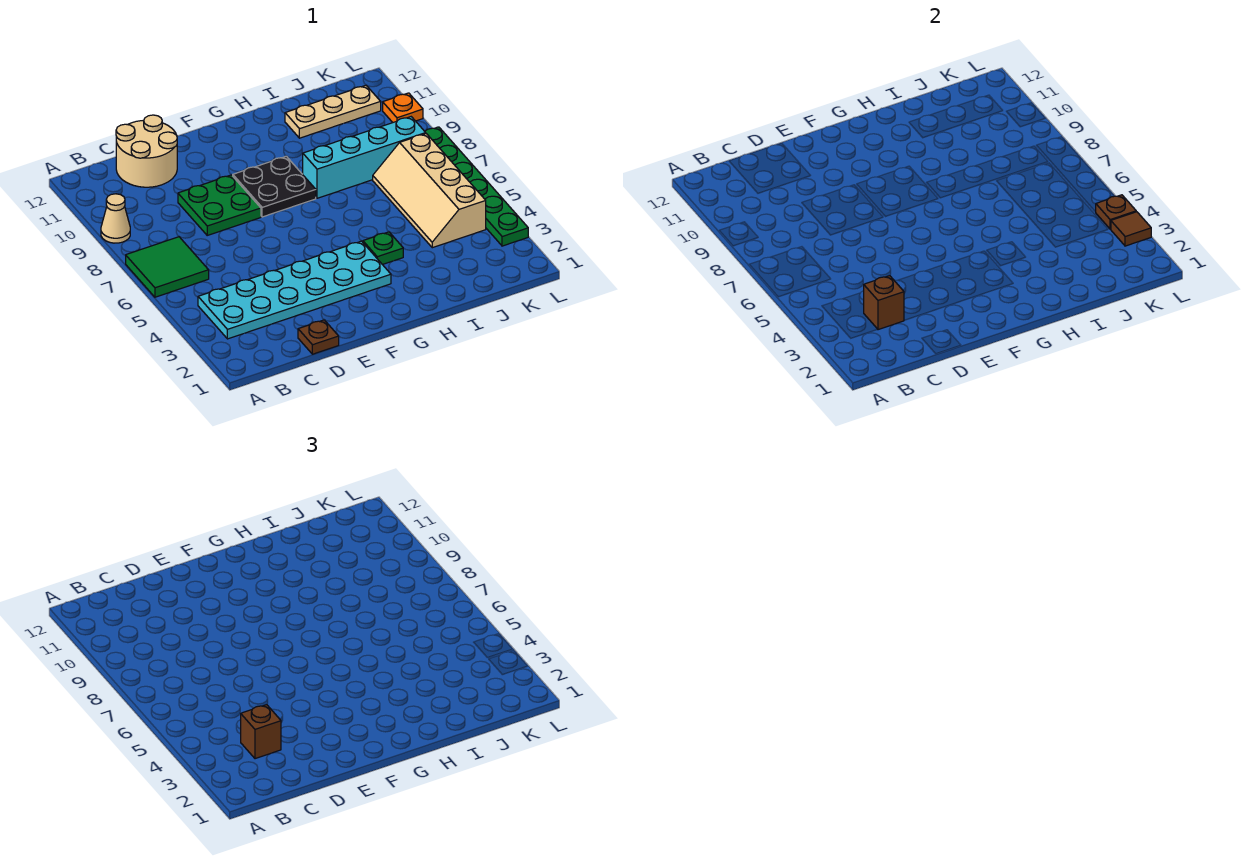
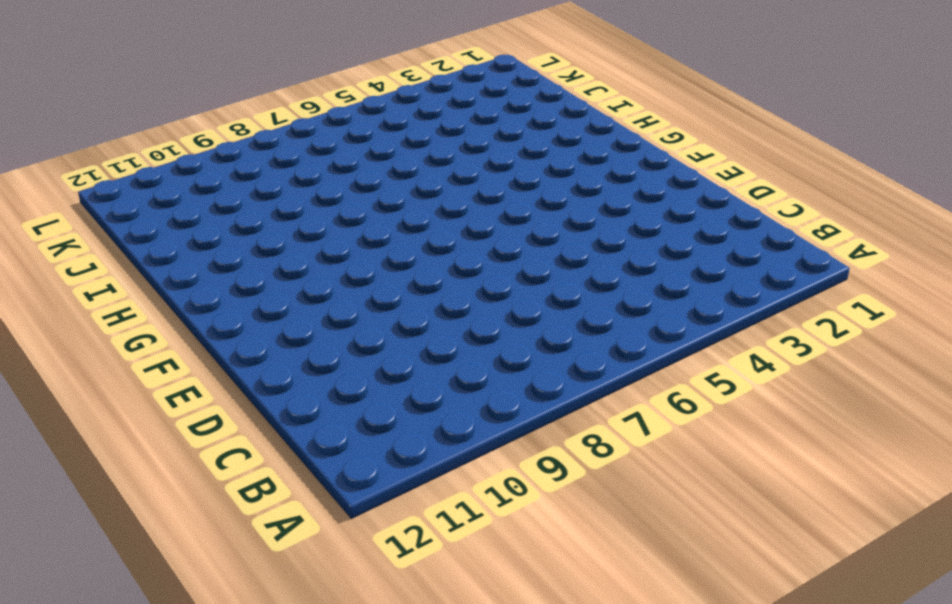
none -> green tile A6:B7 level 1
none -> tan cone A9 level 1
none -> cyan plate B3:G4 level 1

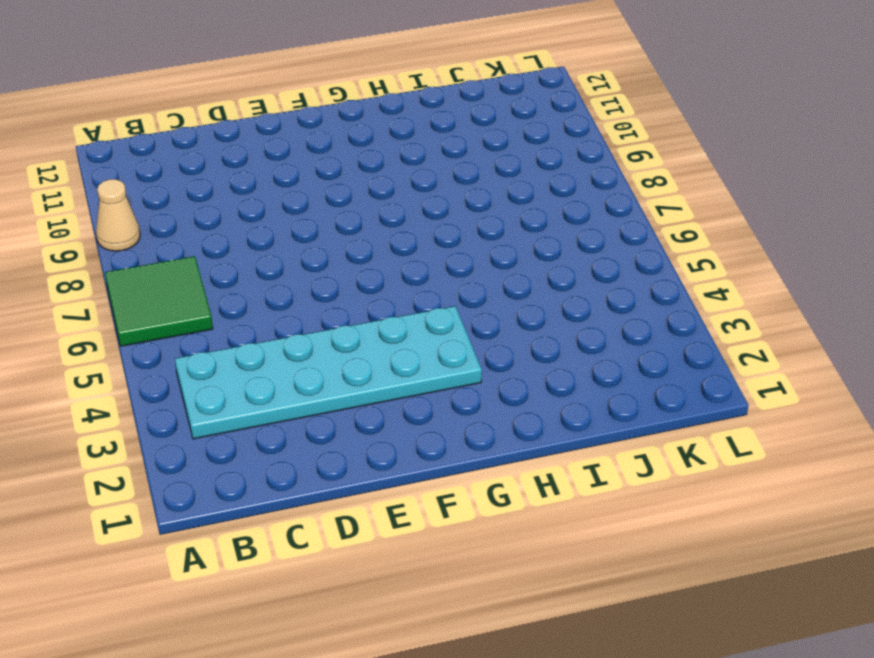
none -> tan round brick C11:D12 level 1
none -> brown plate D1 level 1
none -> green plate D8:E9 level 1

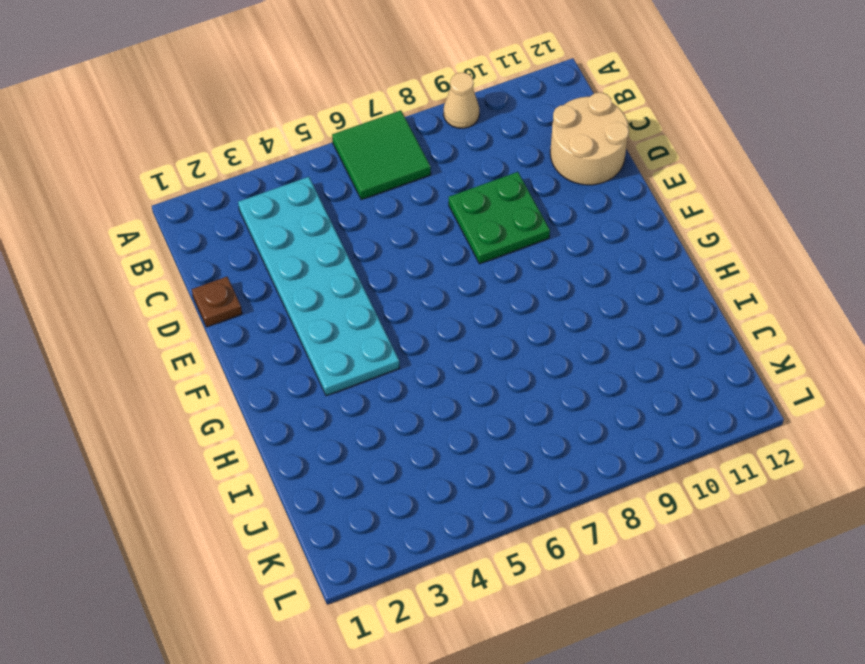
none -> black plate F8:G9 level 1
none -> green plate H4 level 1
none -> cyan brick H8:K8 level 1

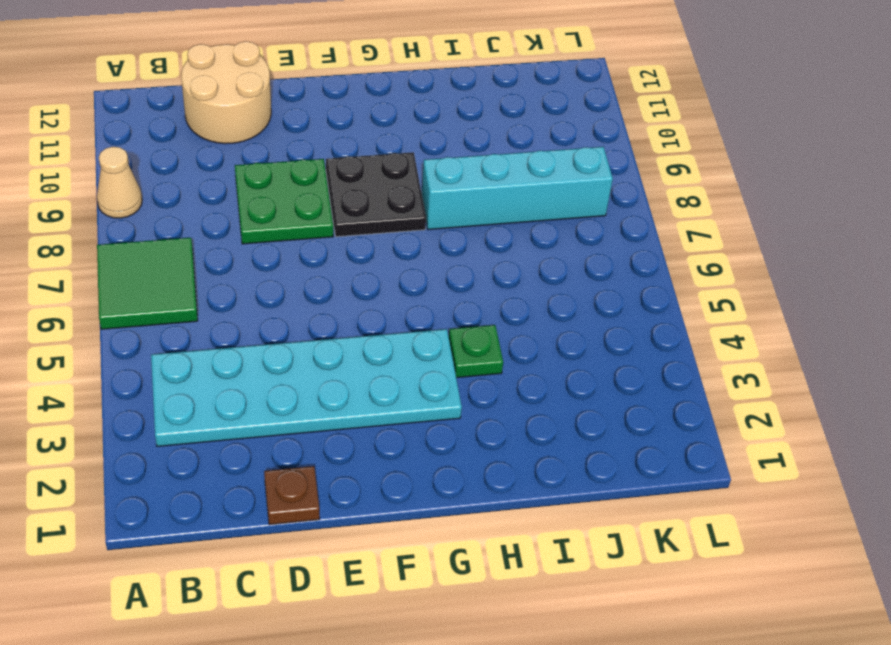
none -> tan plate I11:K11 level 1
none -> tan slope J4:K7 level 1 top K
none -> green plate L3:L8 level 1

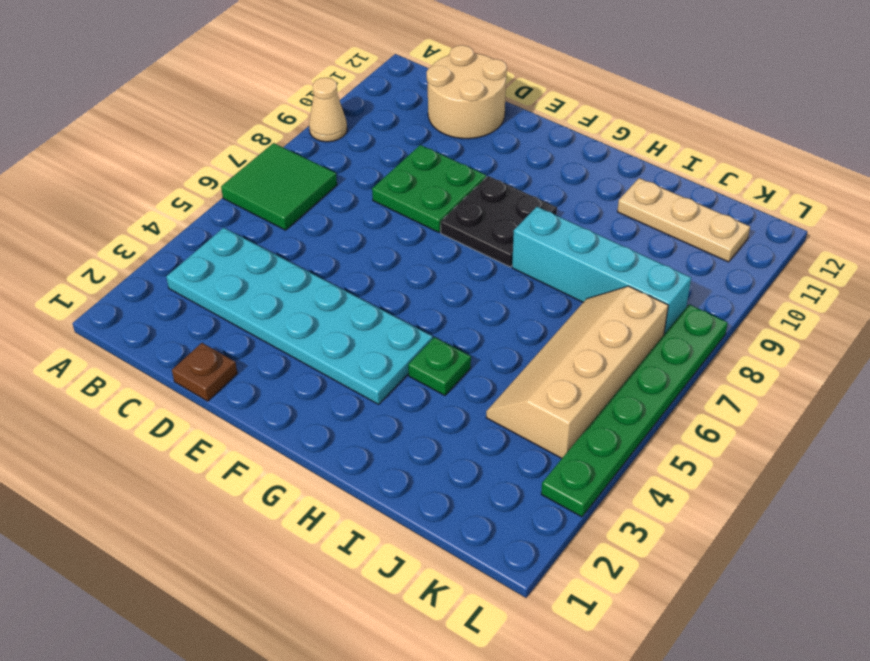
none -> orange plate L10 level 1
none -> brown brick C3 level 2
none -> brown tile L3 level 2

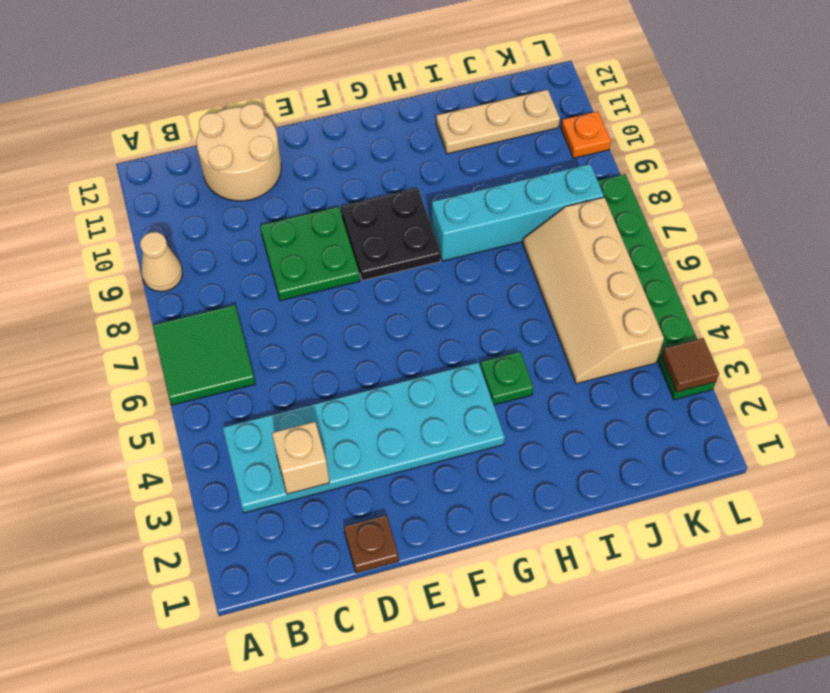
tan brick C3 level 2 -> brown brick C3 level 2
none -> brown plate L4 level 2
none -> brown brick C3 level 3

